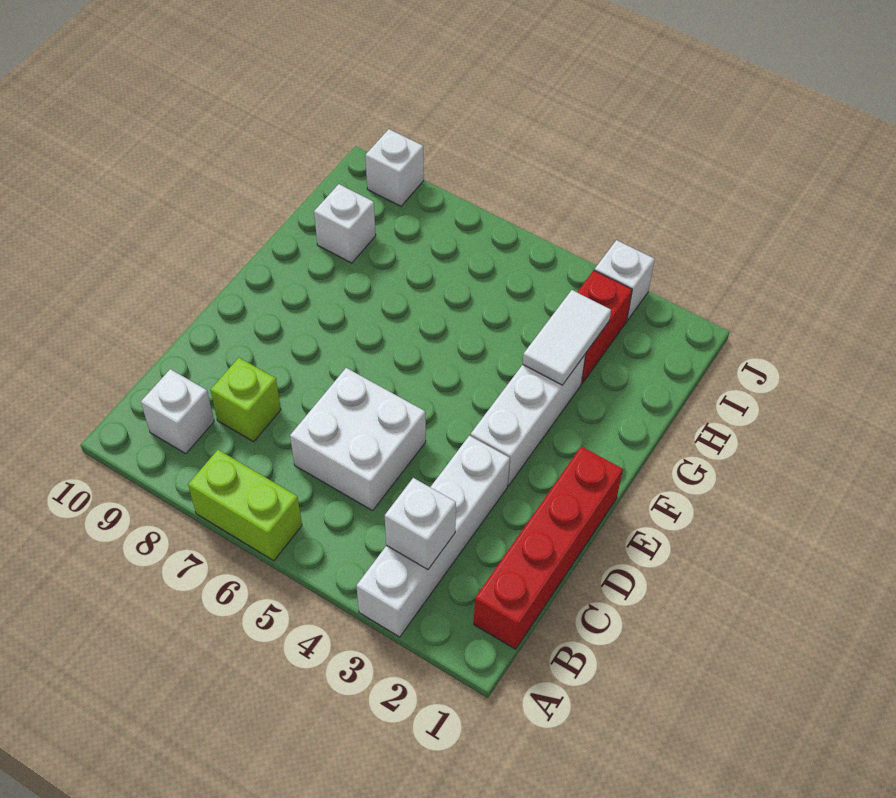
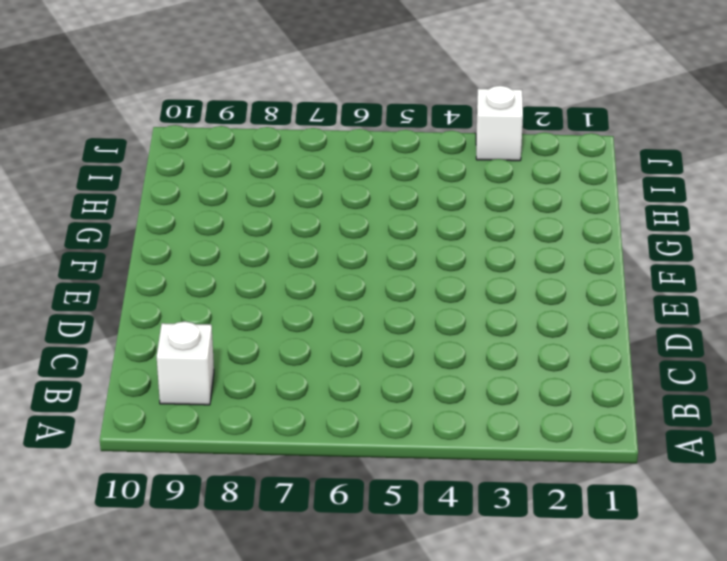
none -> white brick A3:D3 level 1
none -> lime brick A6:A7 level 1
none -> red brick B1:E1 level 1

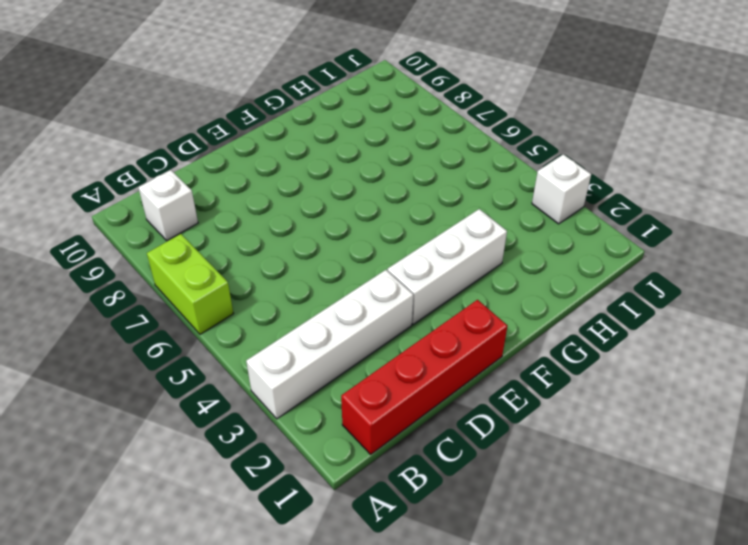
none -> white brick C5:D6 level 1
none -> lime brick C8 level 1
none -> red brick H3:I3 level 1

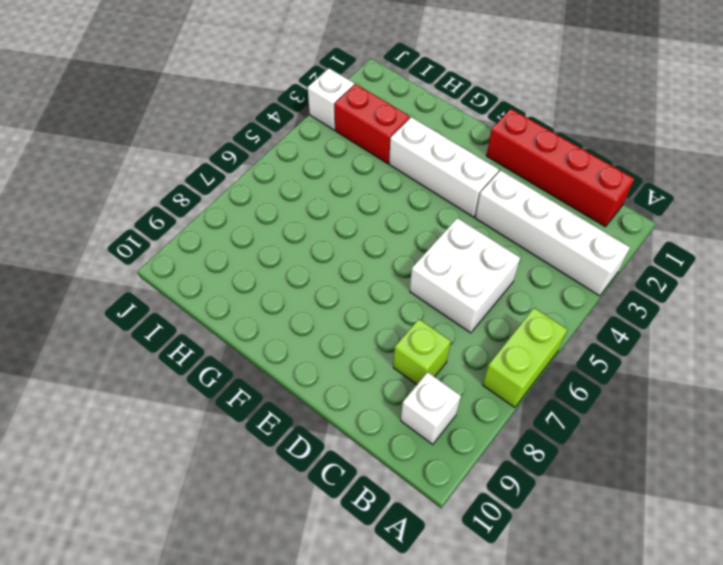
none -> white brick H9 level 1
none -> white brick J9 level 1
none -> white brick B3 level 2

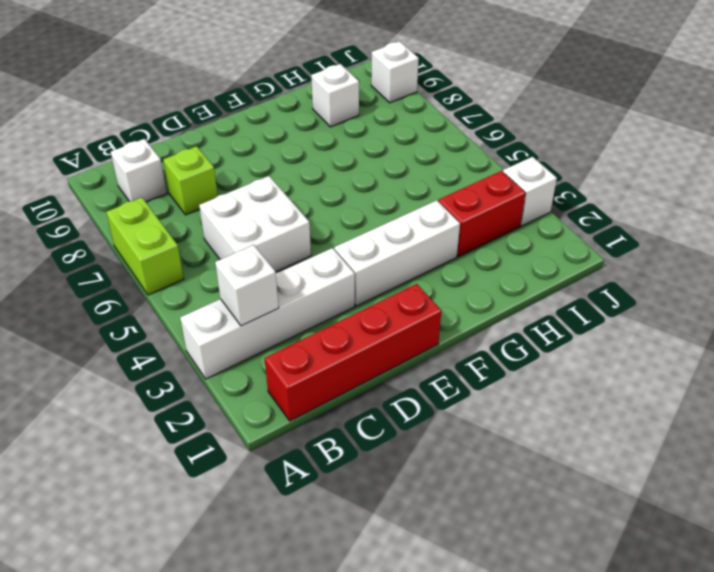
none -> white tile G3:H3 level 2

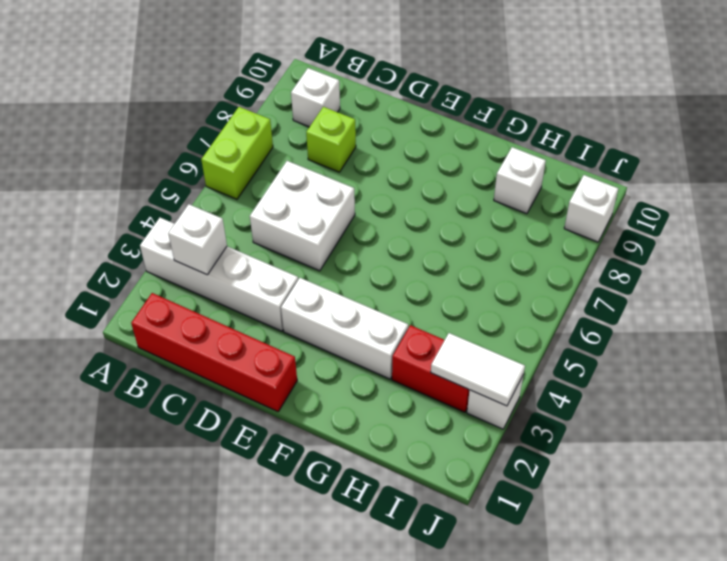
white tile I3:J3 level 2 -> white tile G3:H3 level 2

